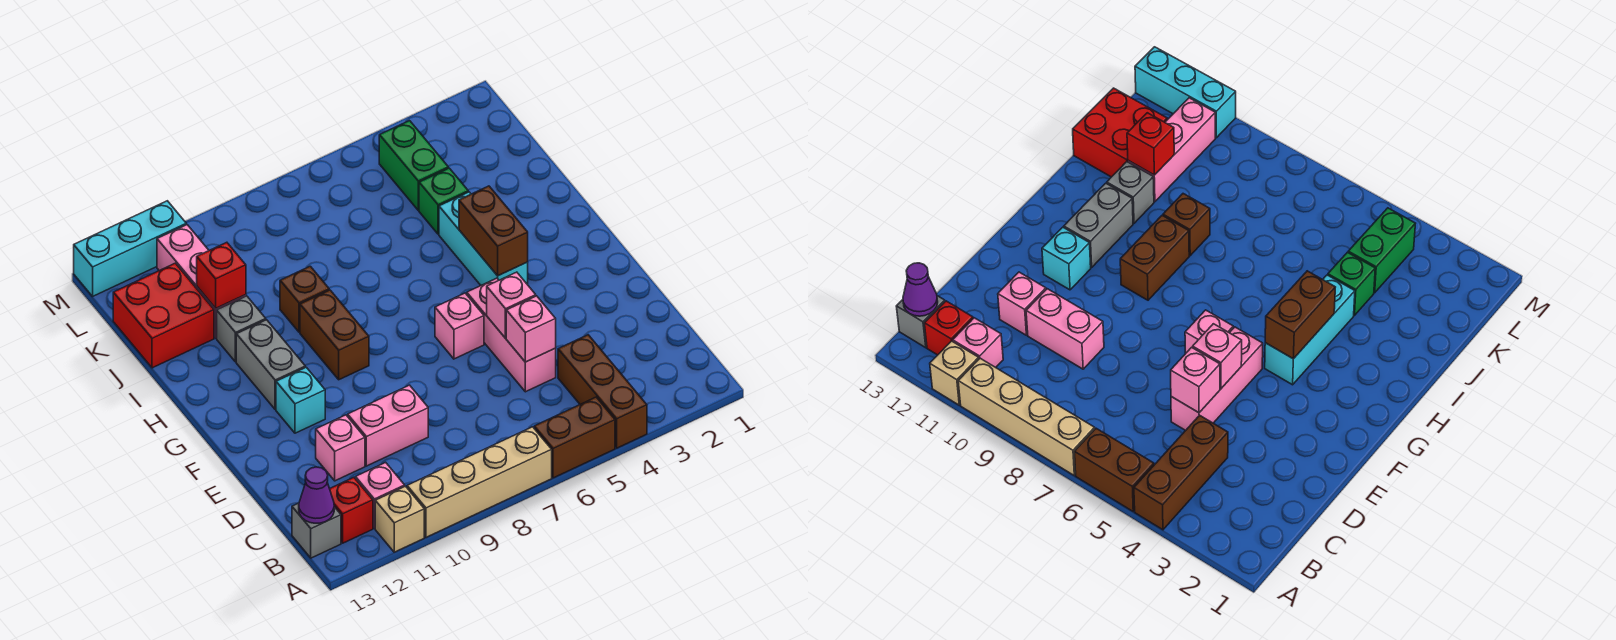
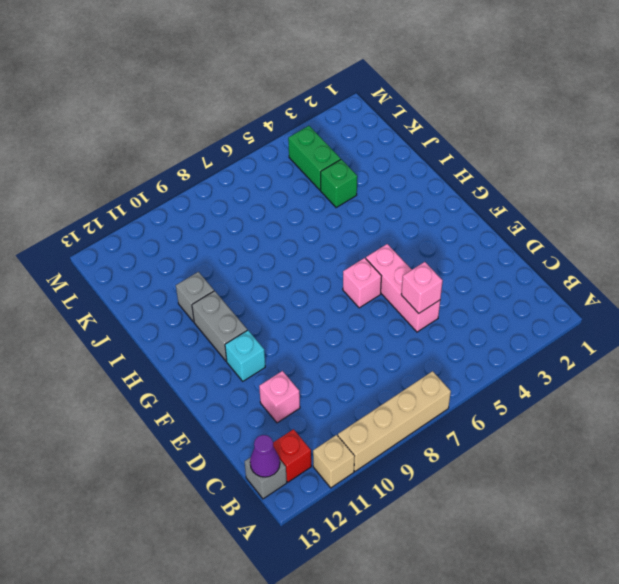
none -> brown brick A4:C4 level 1
none -> brown brick A5:A6 level 1
none -> pink brick B11 level 1

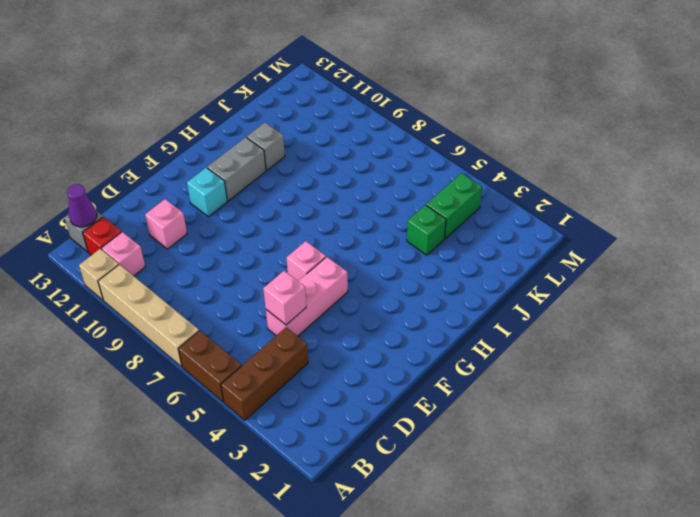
none -> pink brick D9:D10 level 1
none -> cyan brick G4:I4 level 1
none -> brown brick G9:H9 level 1

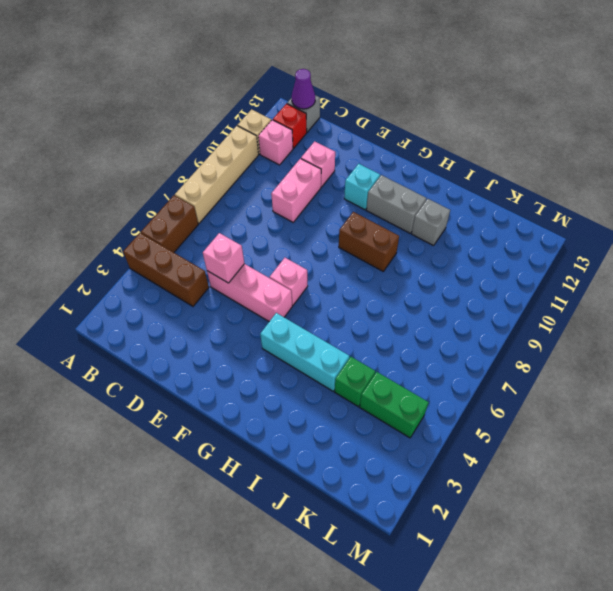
none -> brown brick I9 level 1
none -> pink brick J11:L11 level 1
none -> red brick J12:K13 level 1

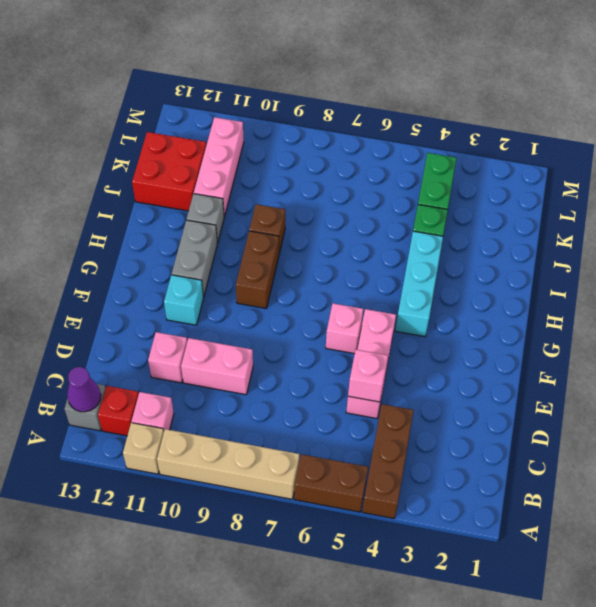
none -> cyan brick M11:M13 level 1
none -> pink brick E5 level 2
none -> brown brick G4:H4 level 2

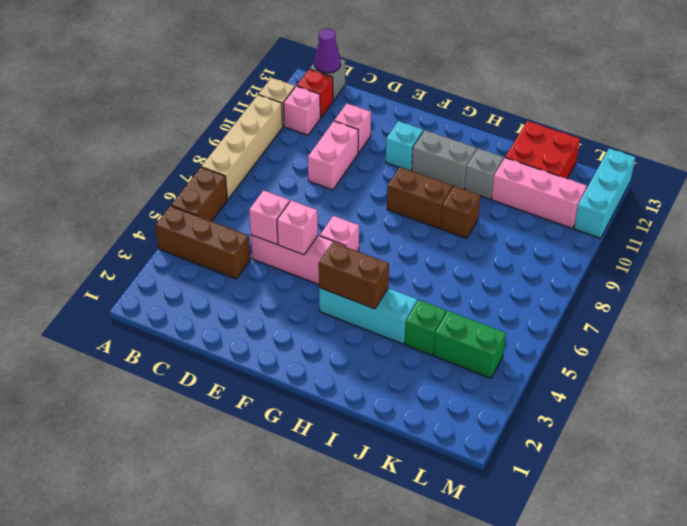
none -> red brick J11 level 2

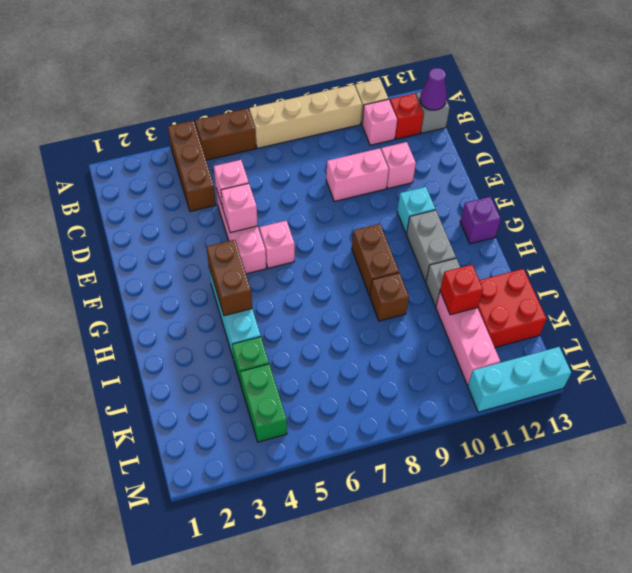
purple brick G13 level 1 -> none

